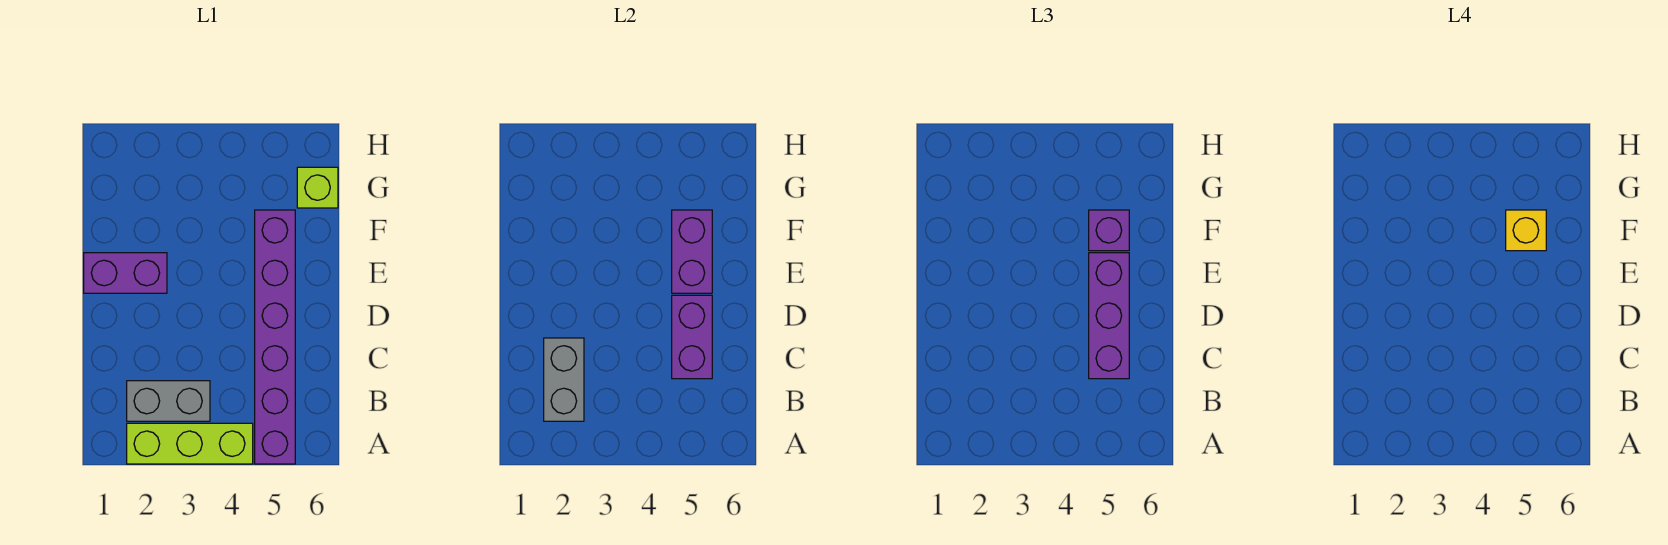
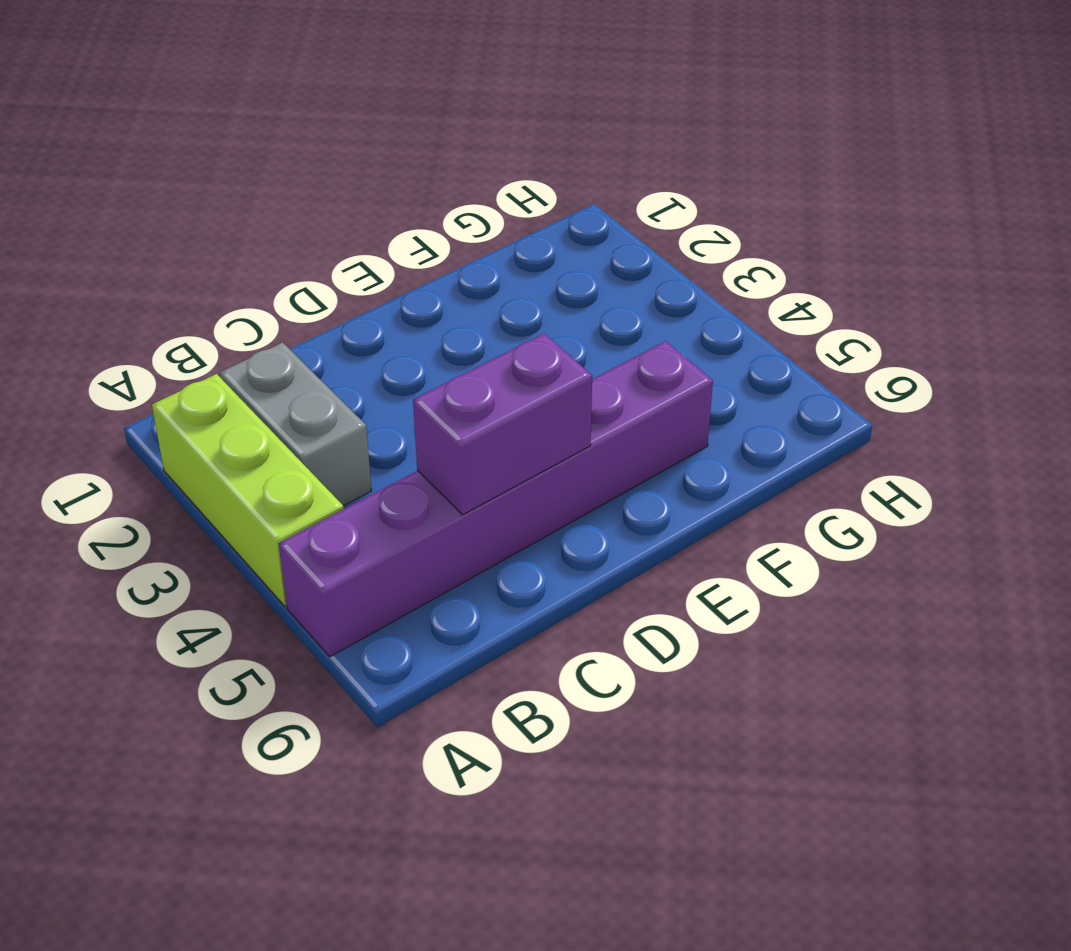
none -> purple brick E1:E2 level 1
none -> lime brick G6 level 1

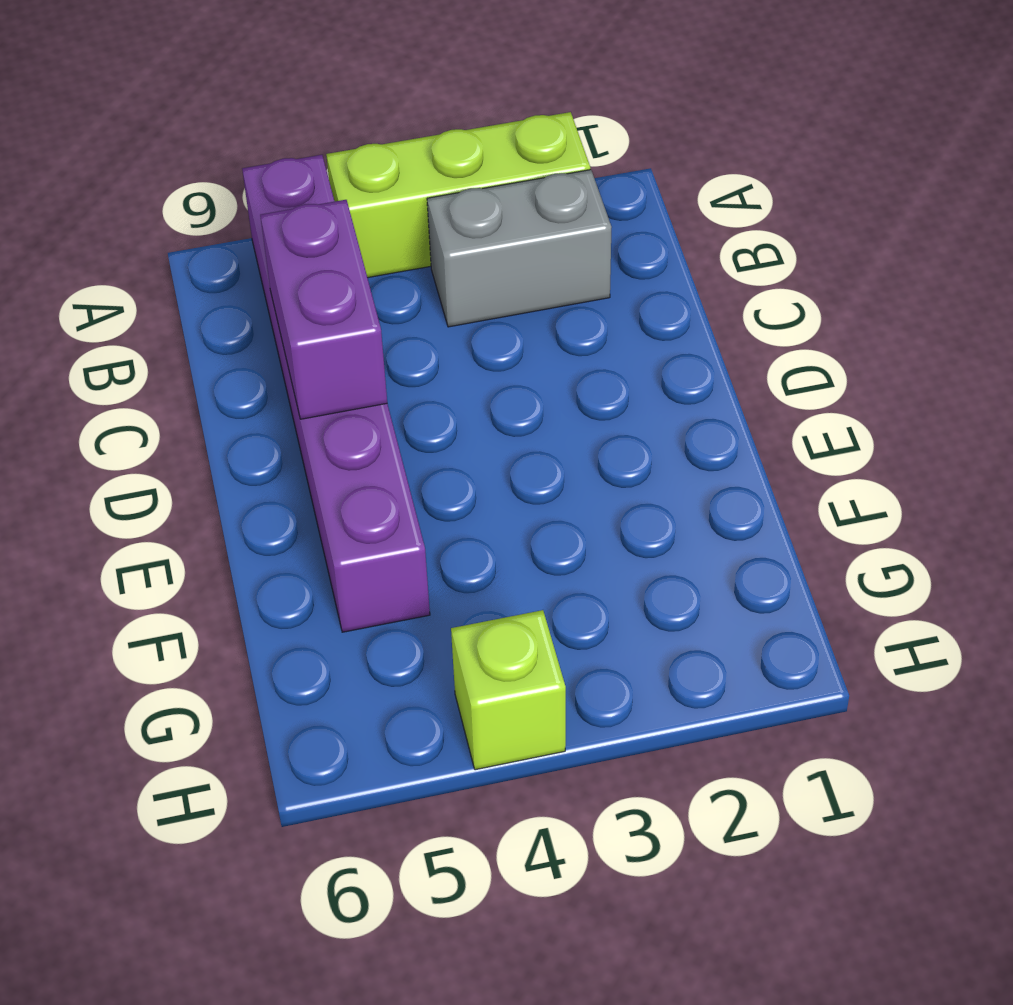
lime brick H4 level 1 -> lime brick G6 level 1
none -> purple brick E1:E2 level 1
none -> grey brick B2:C2 level 2

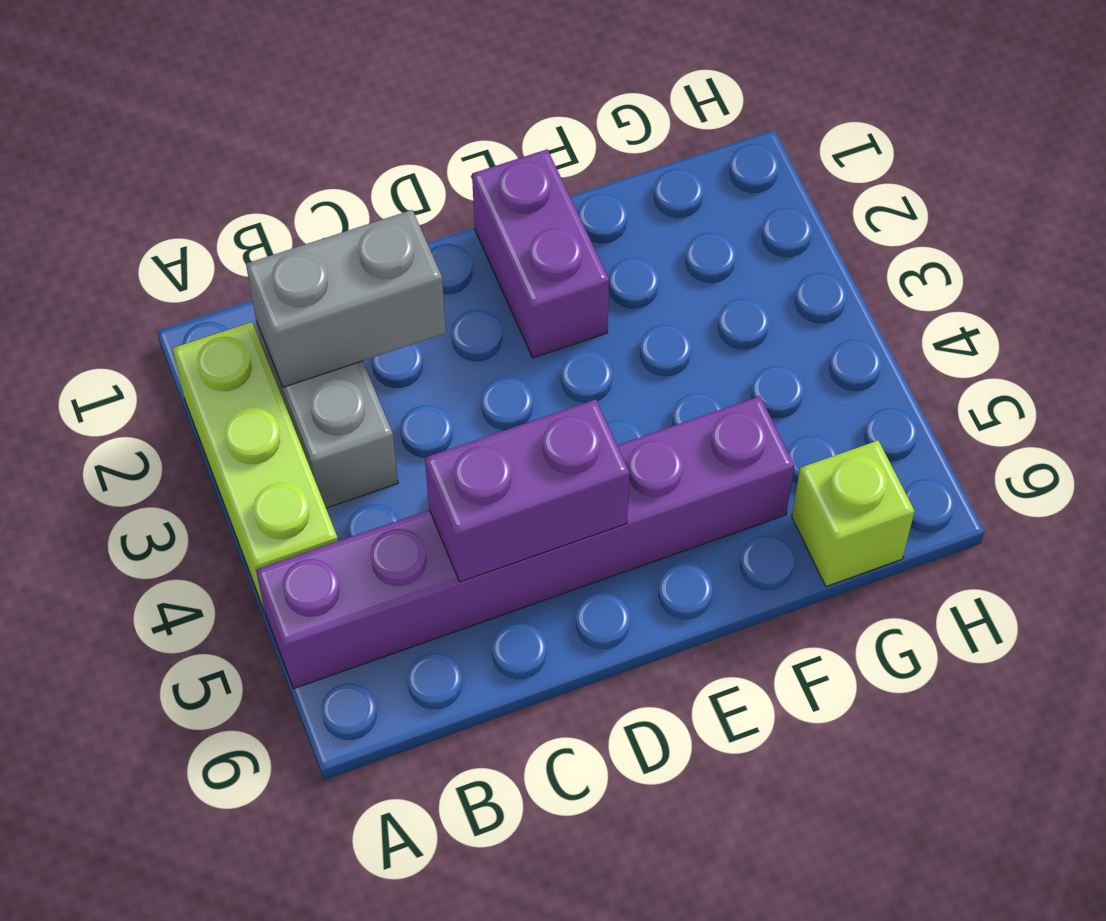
none -> purple brick E5:F5 level 2
none -> purple brick C5:E5 level 3

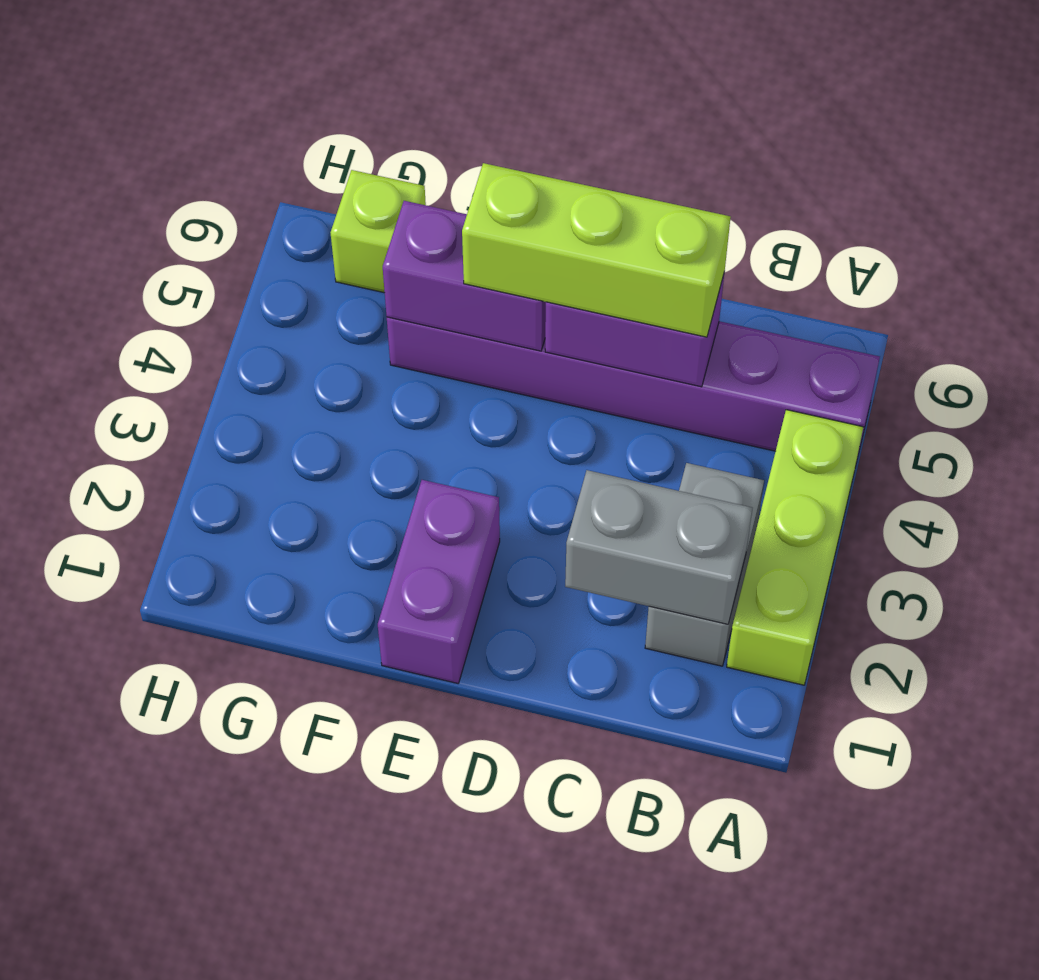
lime brick C5:E5 level 3 -> purple brick C5:E5 level 3
none -> purple brick F5 level 3
none -> yellow brick F5 level 4

